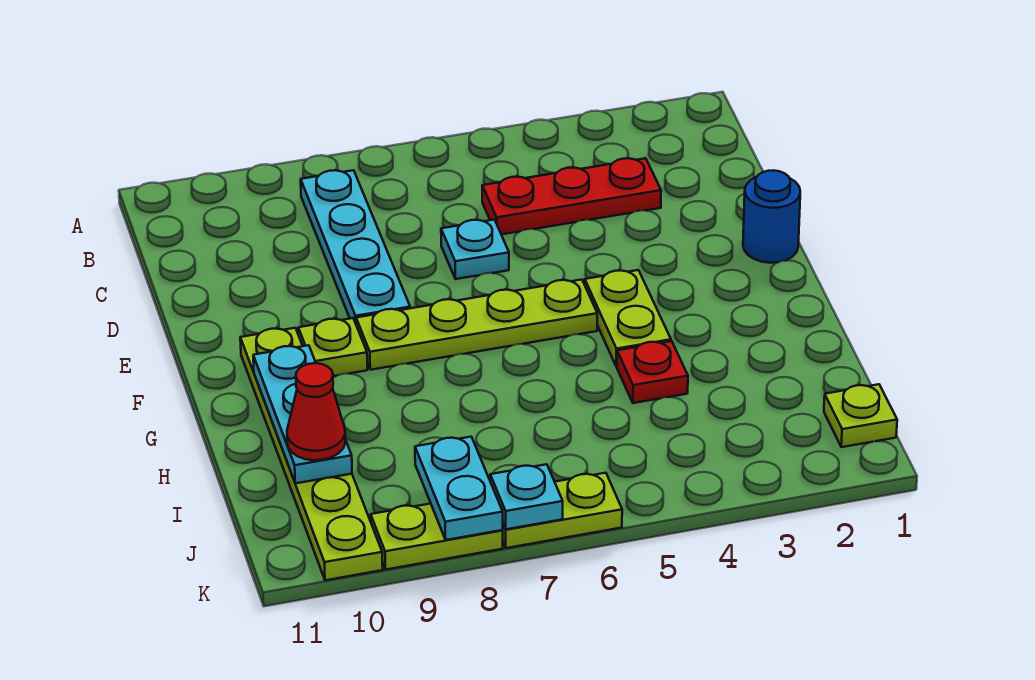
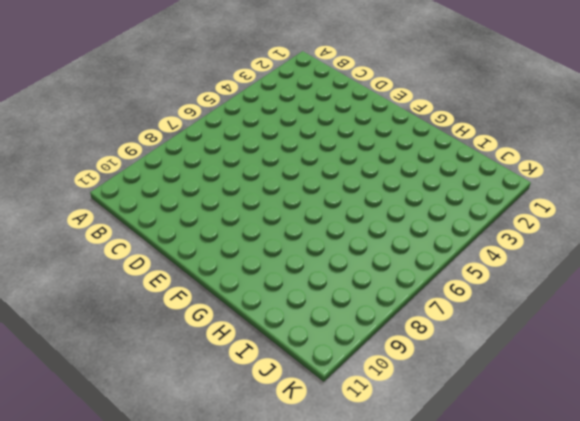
none -> cyan plate B8:E8 level 1
none -> red plate C3:C5 level 1
none -> cyan plate D6 level 1

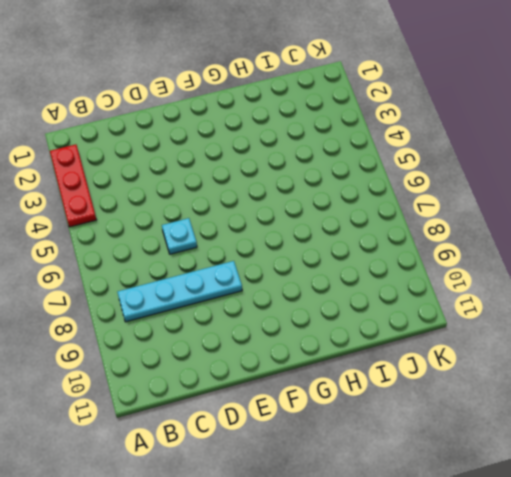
red plate A2:A4 level 1 -> red plate C3:C5 level 1
none -> blue round brick E1 level 1
none -> lime plate F4:G4 level 1
none -> lime plate F5:F8 level 1

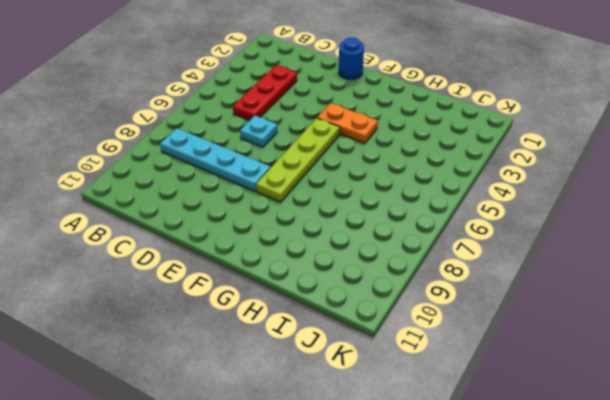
orange plate F4:G4 level 1 -> lime plate F4:G4 level 1
none -> lime plate F9 level 1
none -> lime plate F10:K10 level 1
none -> red plate H4 level 1

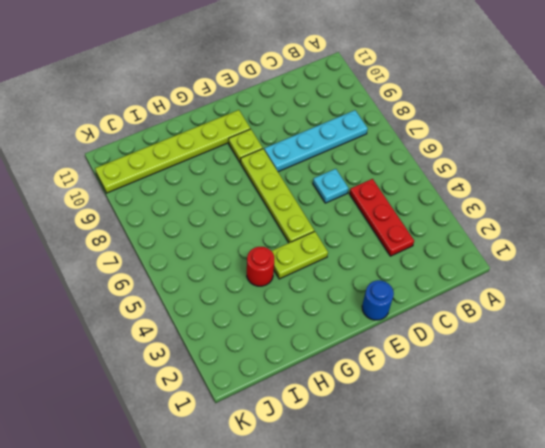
red round brick H4 level 1 -> red plate H4 level 1
none -> lime plate J1 level 1
none -> lime plate K6:K7 level 1
none -> lime plate K8:K9 level 1

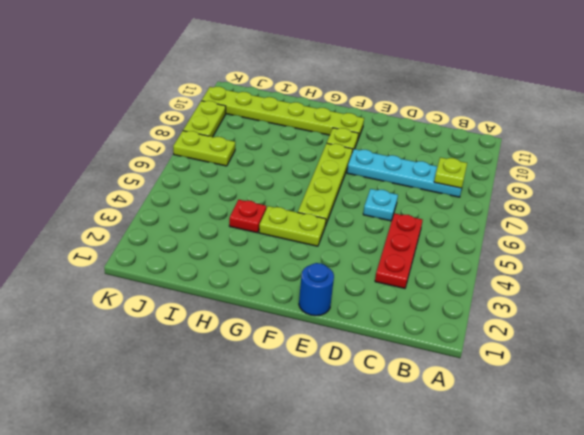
lime plate B8 level 2 -> lime plate J1 level 1
lime plate J7:K7 level 1 -> lime plate K6:K7 level 1
none -> cyan plate G10:I10 level 2
none -> cyan plate J8:K8 level 2
none -> cyan plate K7 level 2

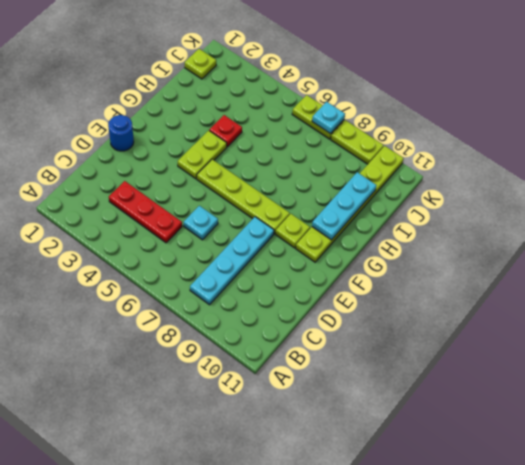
none -> cyan plate J8:K8 level 2
none -> red cone I10 level 3

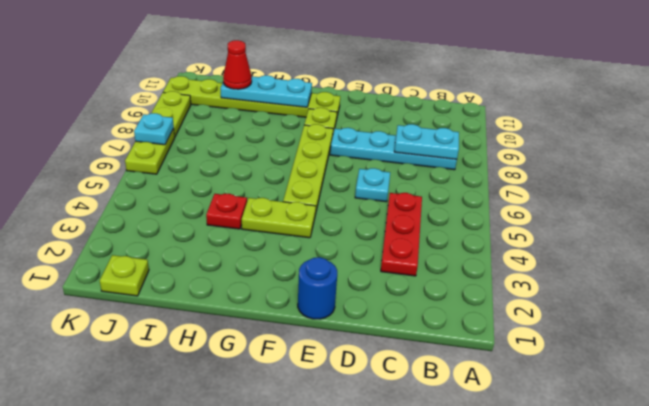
cyan plate B8:C8 level 2 -> cyan plate J8:K8 level 2

